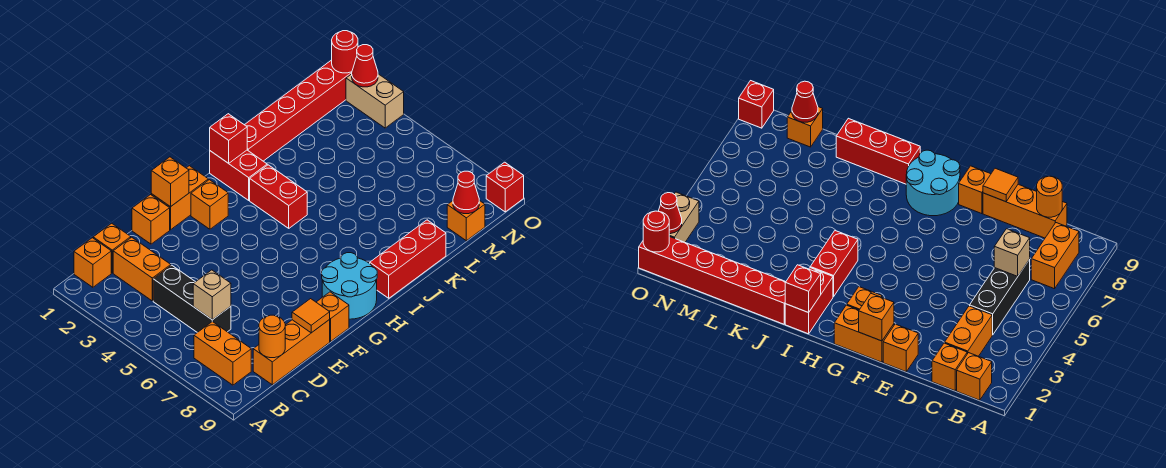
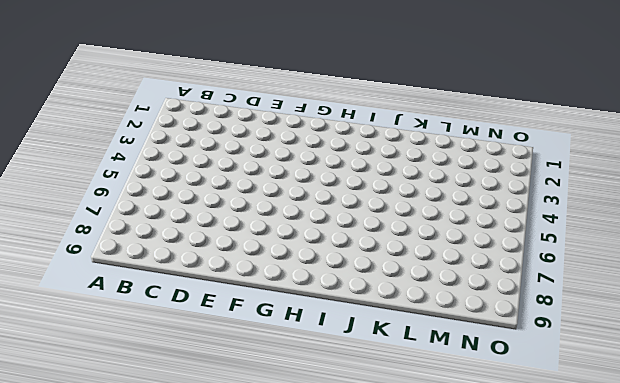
none -> orange brick B1 level 1
none -> orange brick B7:B8 level 1
none -> orange brick C1 level 1

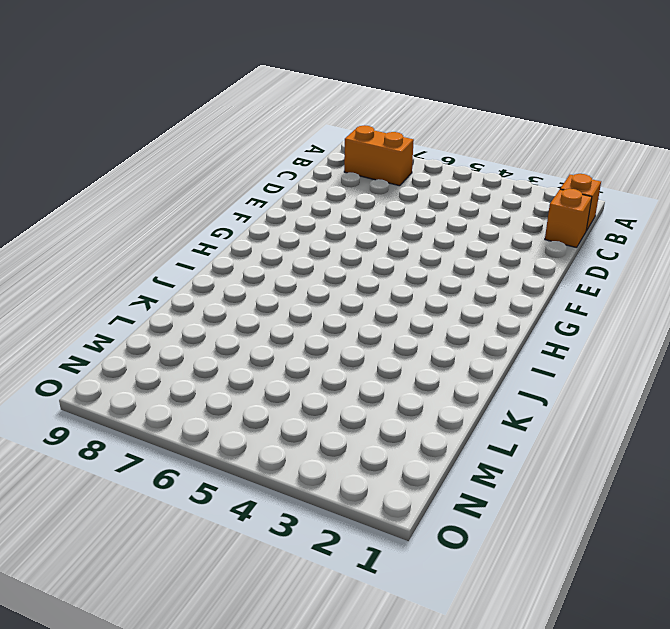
none -> orange brick C2:C3 level 1
none -> black brick C4:C6 level 1
none -> orange brick C9:E9 level 1

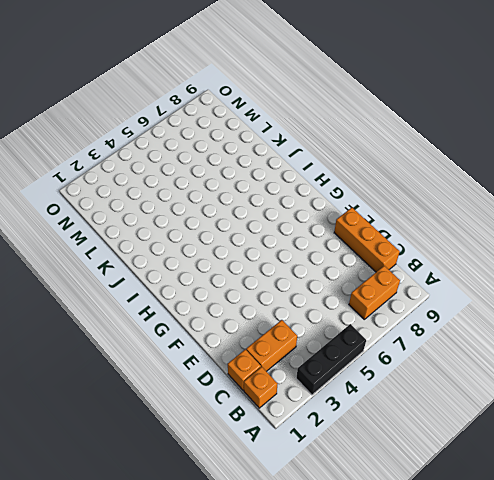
black brick A3:A5 level 1 -> black brick C4:C6 level 1
none -> orange brick E1 level 1
none -> orange brick F1:G1 level 1
none -> orange brick F9 level 1

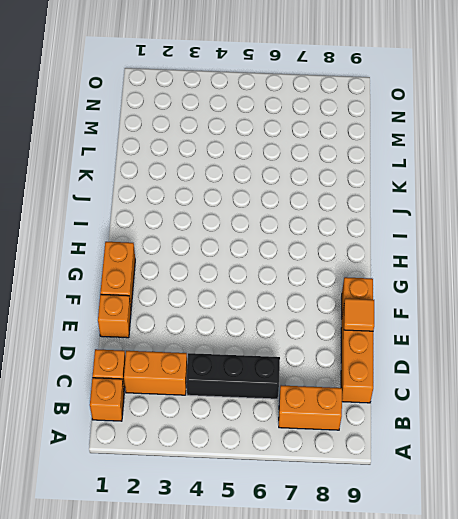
none -> orange brick G2 level 1
none -> cyan round brick G8:H9 level 1
none -> red brick I1:I2 level 1

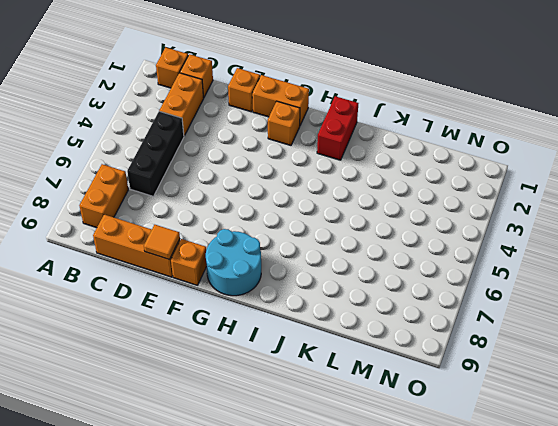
none -> red brick I3:I4 level 1
none -> red brick I9:K9 level 1
none -> red brick J1:O1 level 1

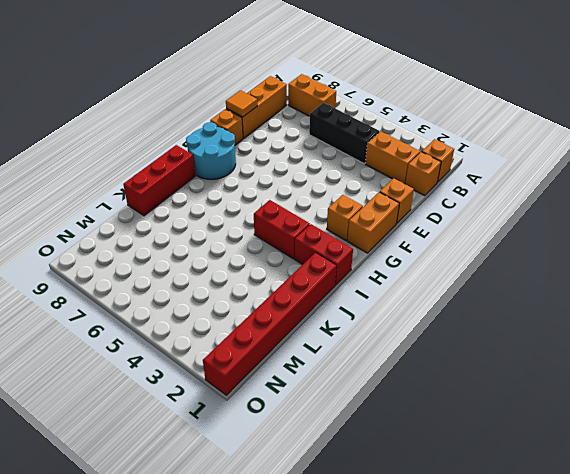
none -> orange brick M9 level 1
none -> tan brick O2:O3 level 1
none -> red brick O9 level 1

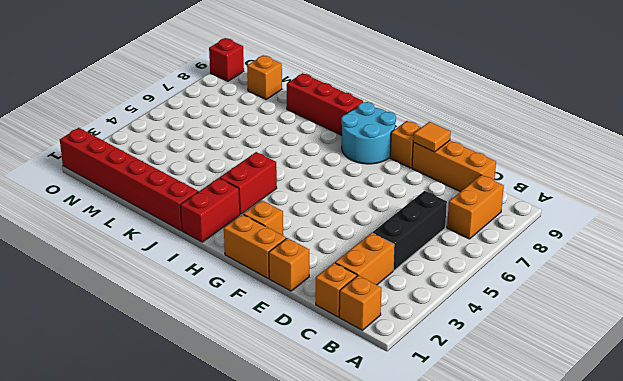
none -> tan brick O2:O3 level 1
none -> tan brick C6 level 2
none -> orange round brick C9 level 2

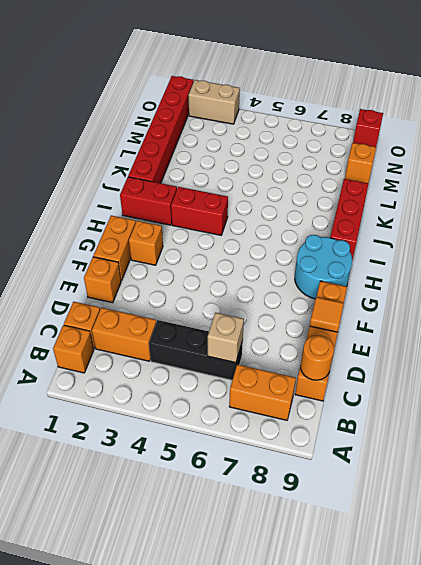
none -> orange brick F1 level 2
none -> red brick I1 level 2
none -> red cone M9 level 2

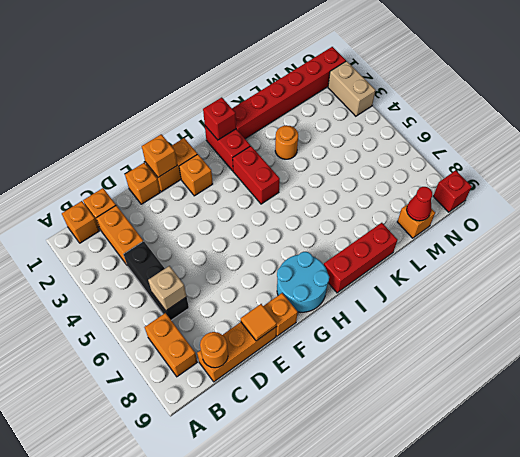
orange round brick K3 level 1 -> none
none -> red round brick O1 level 2
none -> red cone O2 level 2

